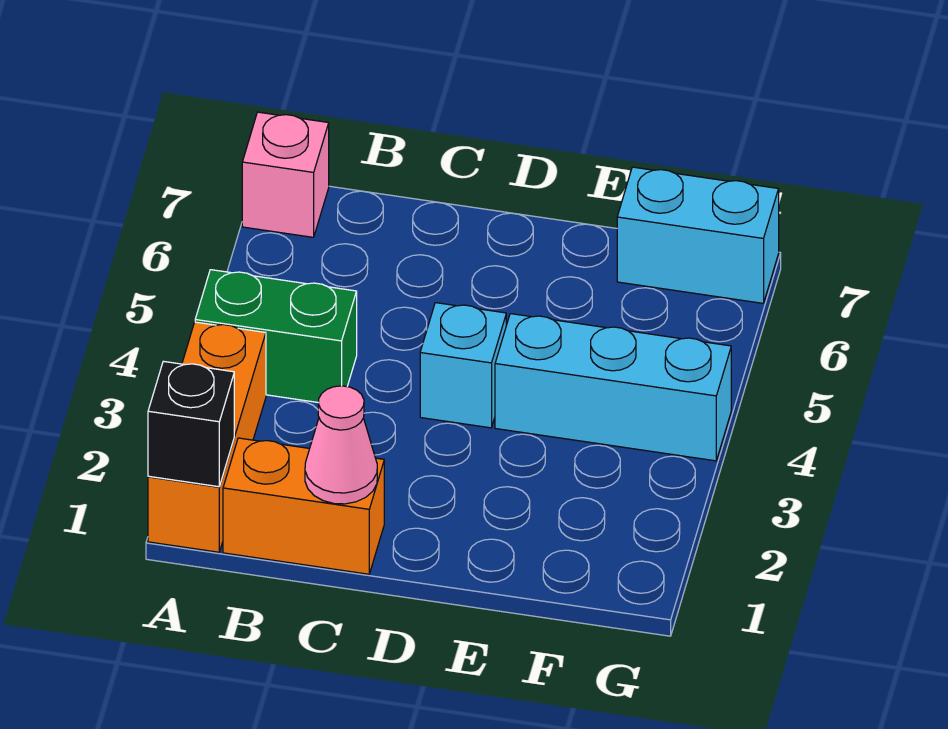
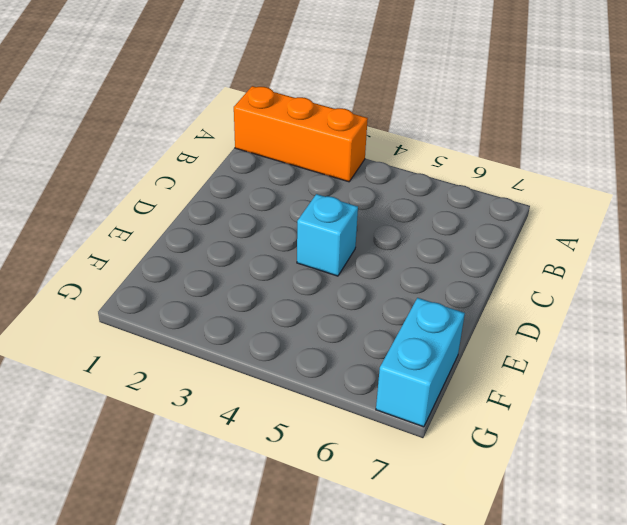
none -> green brick A4:B4 level 1
none -> pink brick A7 level 1

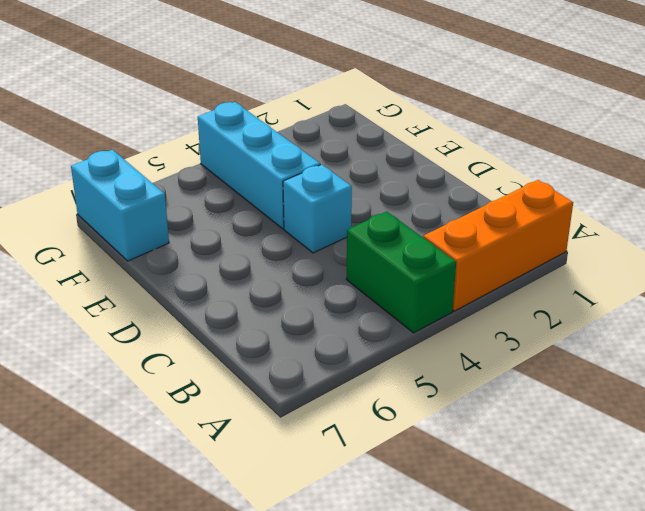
none -> pink brick A7 level 1
none -> orange brick B1:C1 level 1

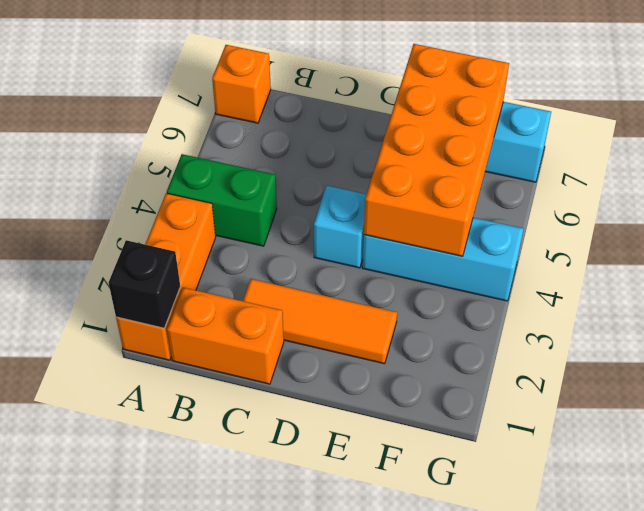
orange brick A7 level 1 -> pink brick A7 level 1
orange tile C2:E2 level 1 -> none
orange brick E4:F7 level 2 -> none
none -> pink cone C1 level 2

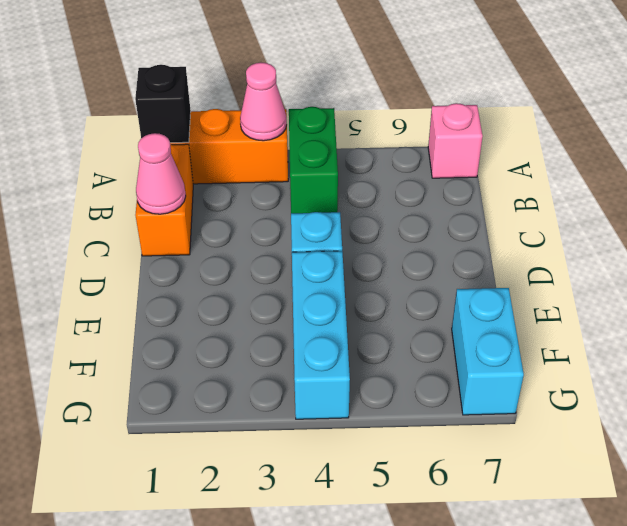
pink cone A3 level 2 -> none

